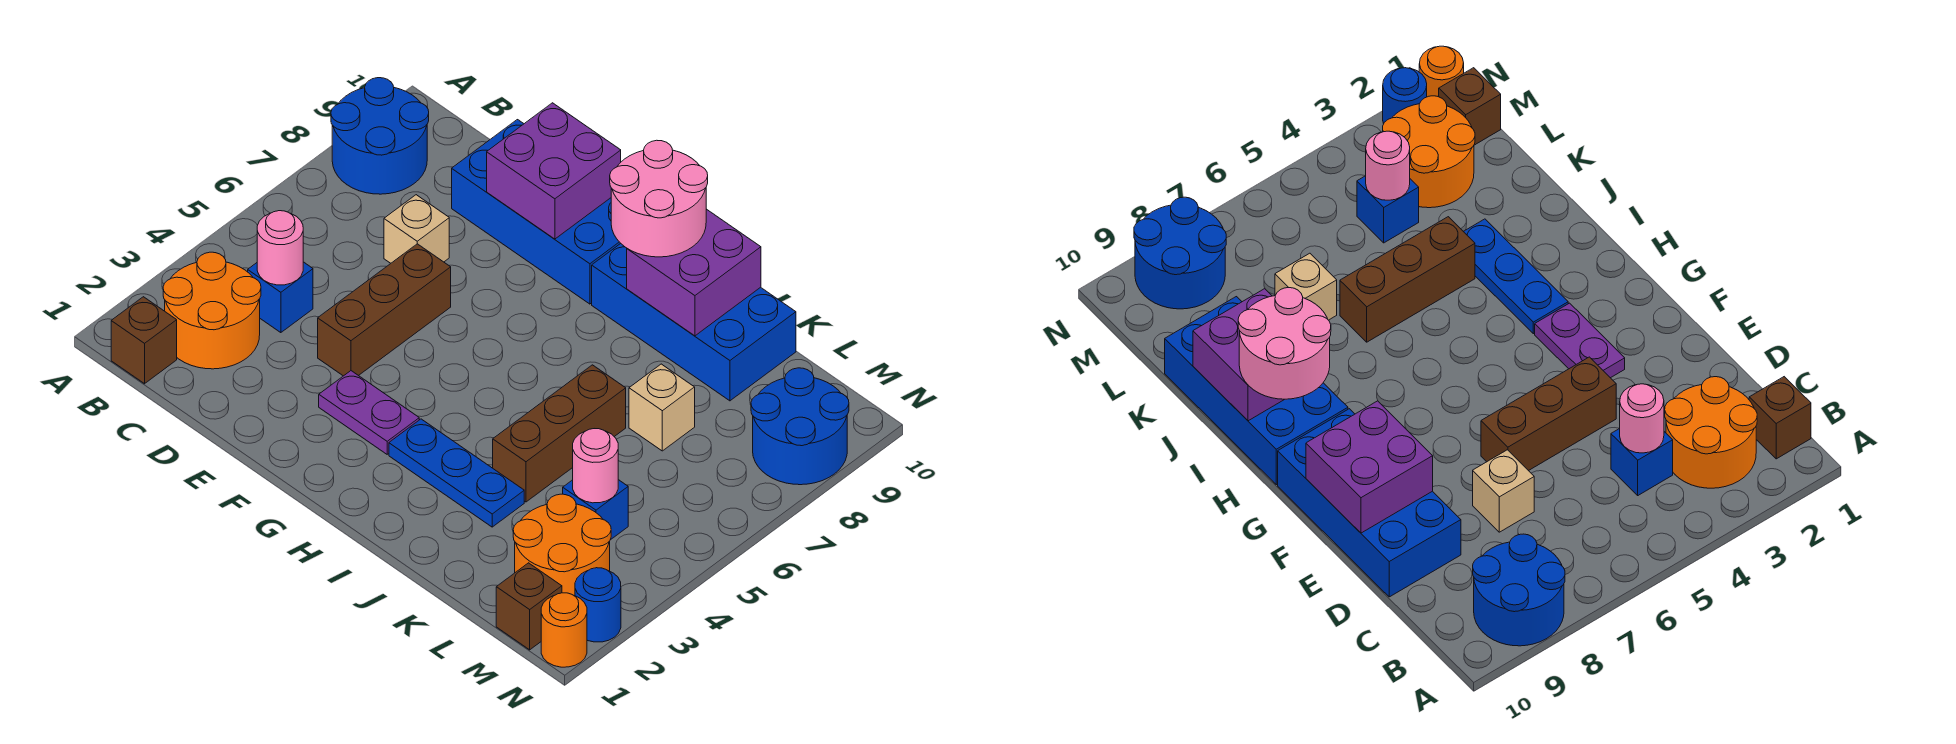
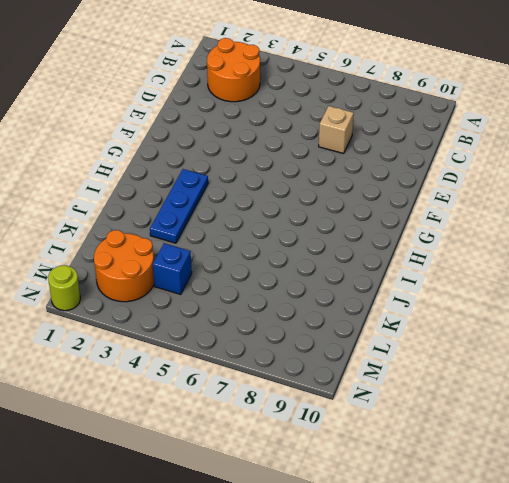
lime round brick N1 level 1 -> orange round brick N1 level 1
none -> blue round brick A8:B9 level 1
none -> brown brick B1 level 1
none -> blue brick C4 level 1

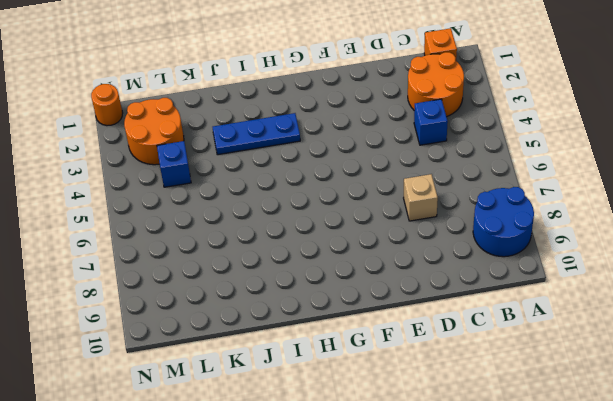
orange brick B1 level 1 -> brown brick B1 level 1
none -> blue brick D9:G10 level 1
none -> brown brick E4:E6 level 1
none -> purple plate F3:G3 level 1

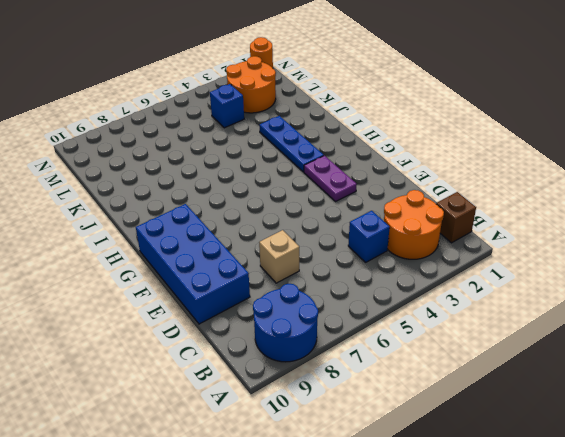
none -> brown brick E4:E6 level 1
none -> blue brick H9:K10 level 1
none -> brown brick J4:J6 level 1

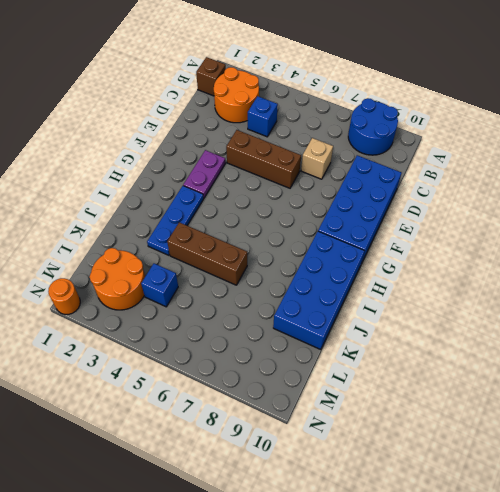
none -> tan brick K7 level 1
none -> brown brick M1 level 1
none -> blue round brick M8:N9 level 1

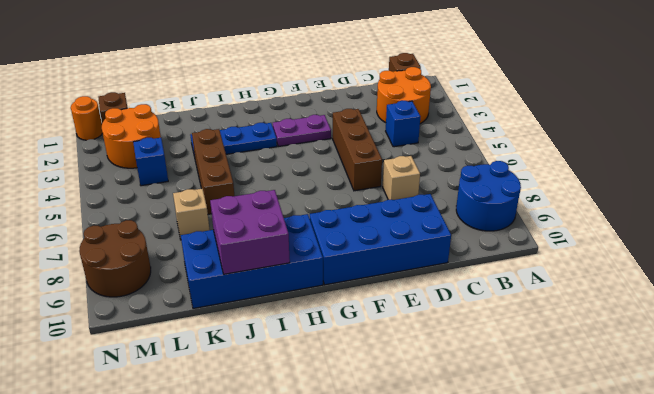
brown round brick M8:N9 level 1 -> blue round brick M8:N9 level 1
none -> blue round brick N2 level 1
none -> pink round brick C4 level 2
none -> purple brick E9:F10 level 2

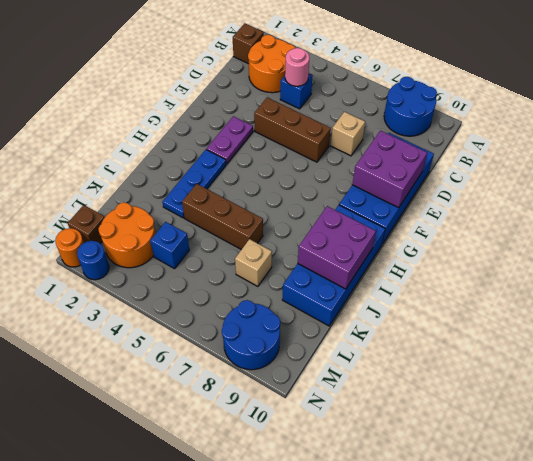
none -> pink round brick L4 level 2
none -> pink round brick H9:I10 level 3

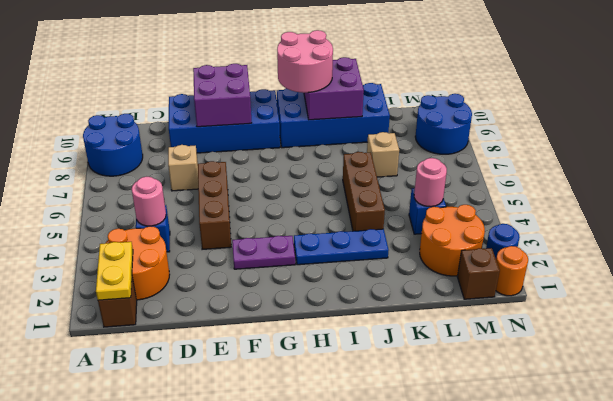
yellow plate B1:B2 level 2 -> none

